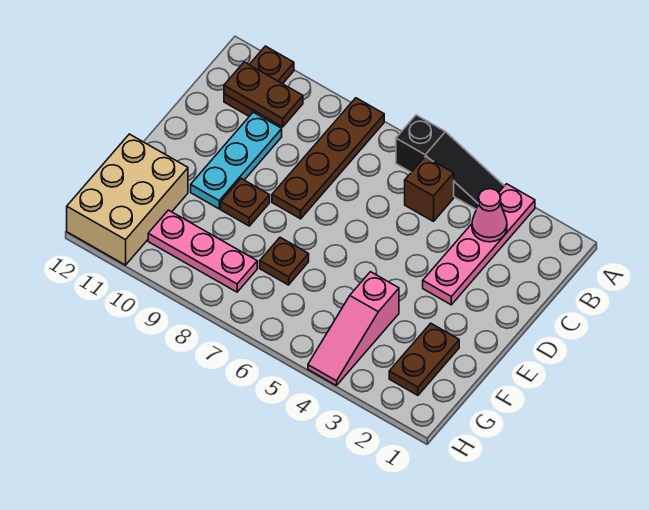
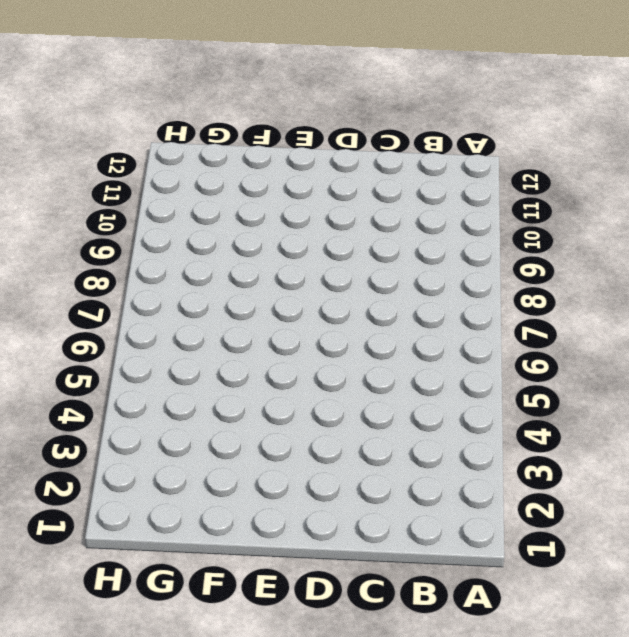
none -> pink plate A3:D3 level 1
none -> black slope A4:A6 level 1 top 6
none -> brown plate A8:D8 level 1

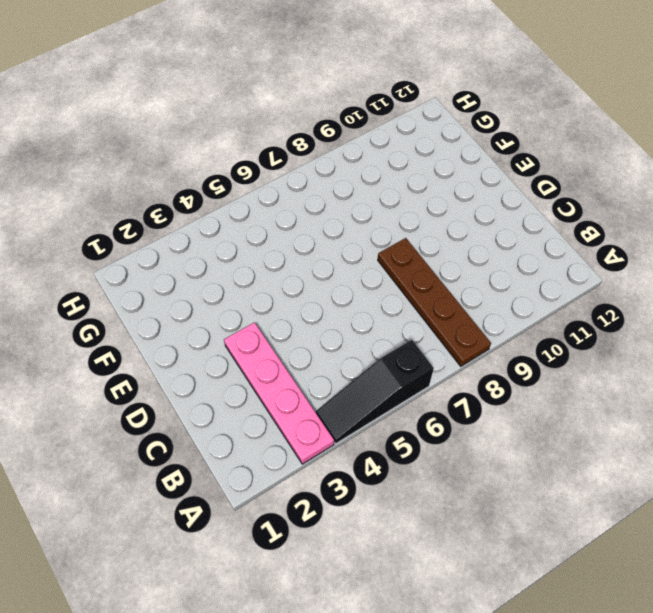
none -> brown plate A11:B11 level 1
none -> brown brick B5 level 1
none -> cyan plate C10:E10 level 1

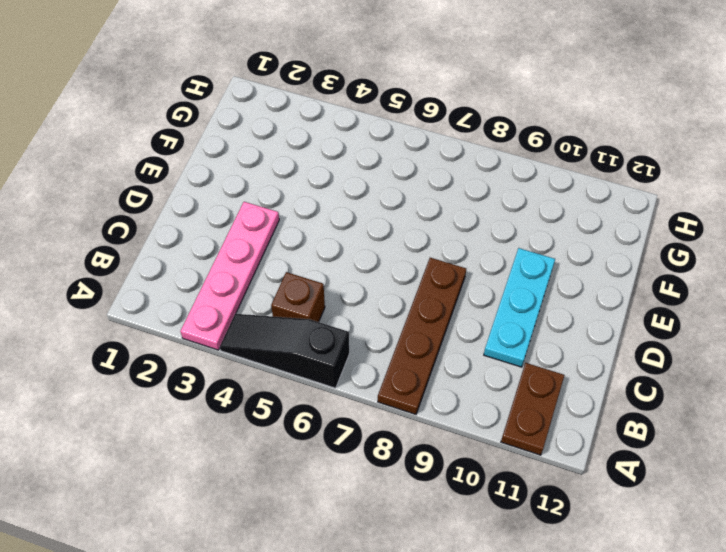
none -> brown plate E9 level 1
none -> brown plate F2:G2 level 1
none -> pink slope F4:H4 level 1 top F

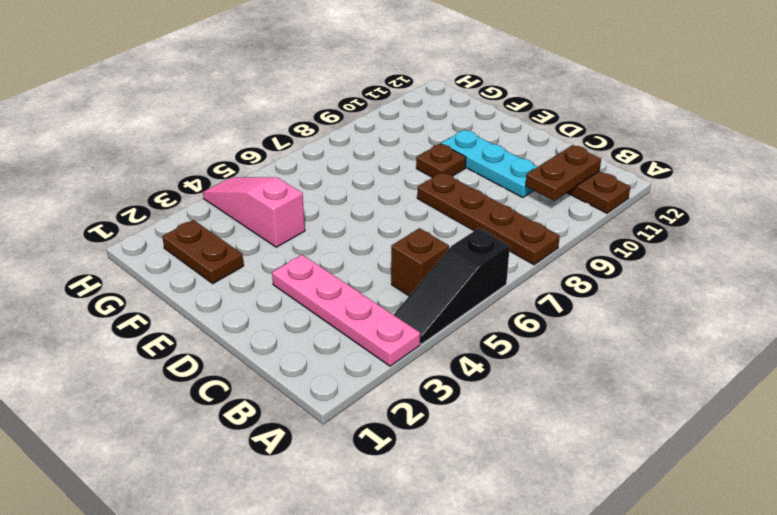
none -> brown plate F7 level 1
none -> tan brick F11:H12 level 1
none -> pink plate G8:G10 level 1

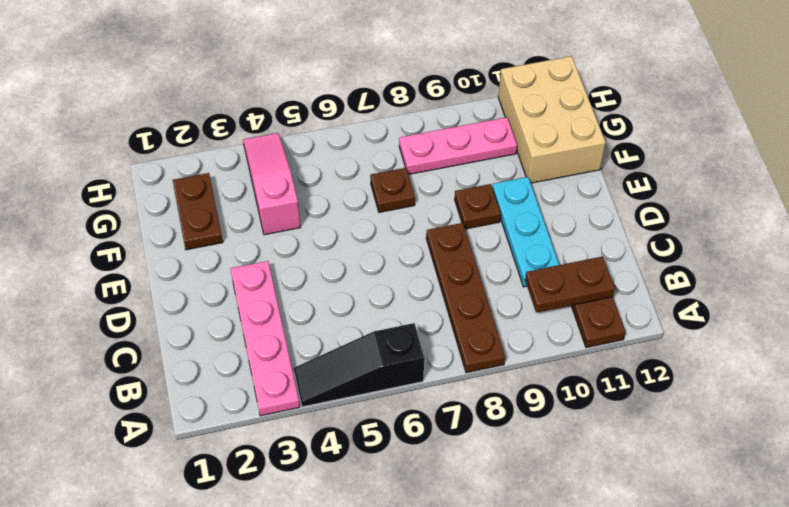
none -> brown brick B5 level 1
none -> pink cone B3 level 2

